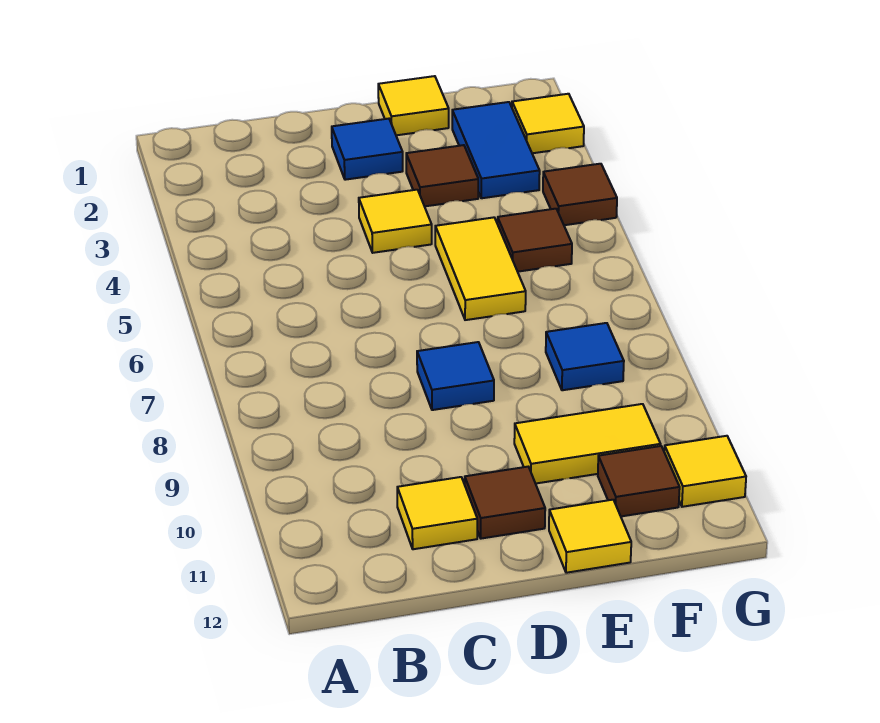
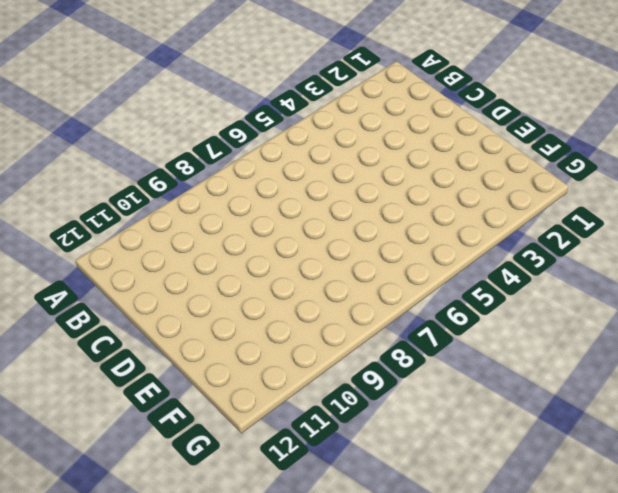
none -> yellow tile C11 level 1
none -> blue tile D2 level 1
none -> yellow tile D4 level 1

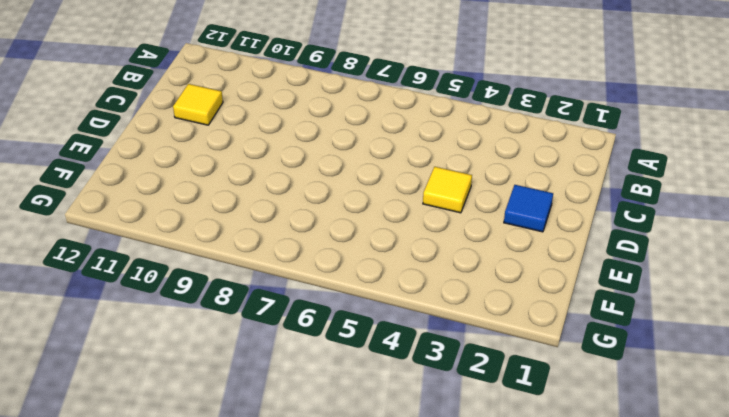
none -> blue tile D8 level 1
none -> brown tile D11 level 1
none -> yellow tile E1 level 1

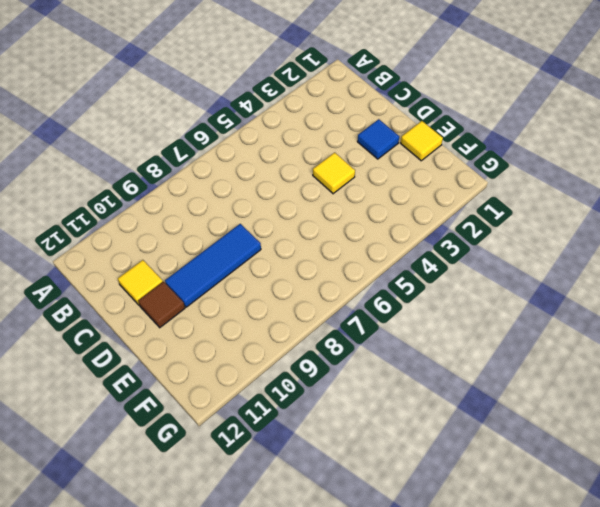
blue tile D8:D10 level 1 -> blue tile D8 level 1
none -> brown tile E3 level 1
none -> yellow tile E5:E6 level 1
none -> yellow tile E10:F10 level 1

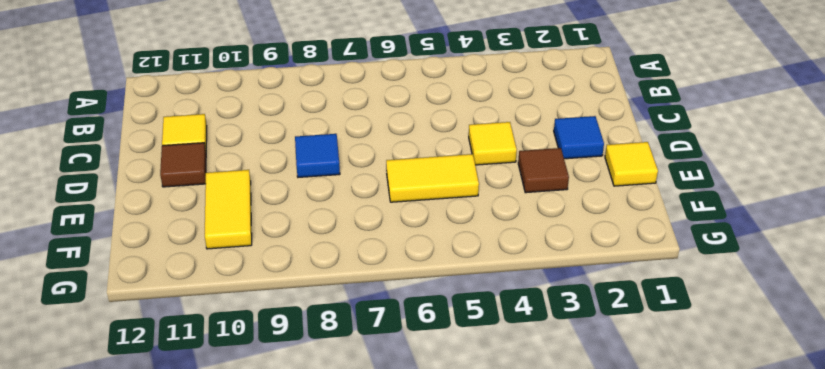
none -> yellow tile E12 level 1
none -> blue tile F2:F3 level 1
none -> brown tile F5 level 1

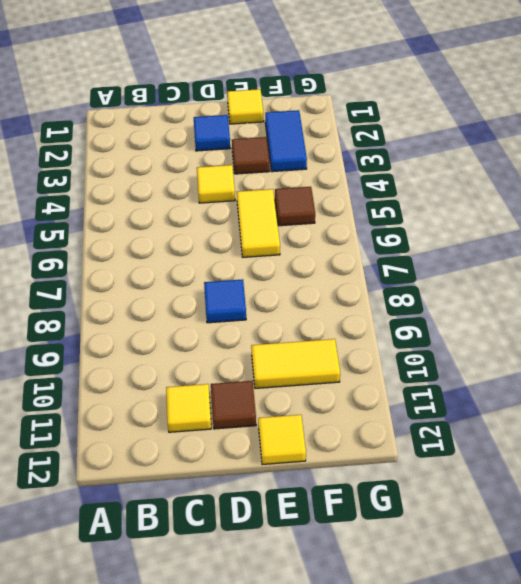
none -> blue tile F8 level 1
none -> brown tile F11 level 1
none -> yellow tile G2 level 1

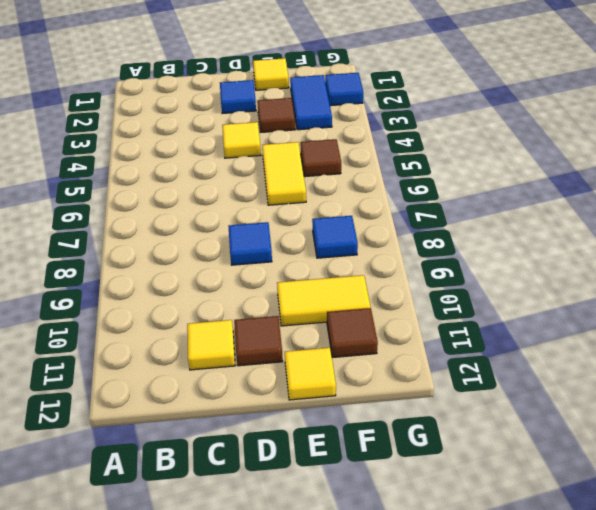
blue tile G2 level 1 -> yellow tile G2 level 1
none -> brown tile G4 level 1
none -> yellow tile G11 level 1

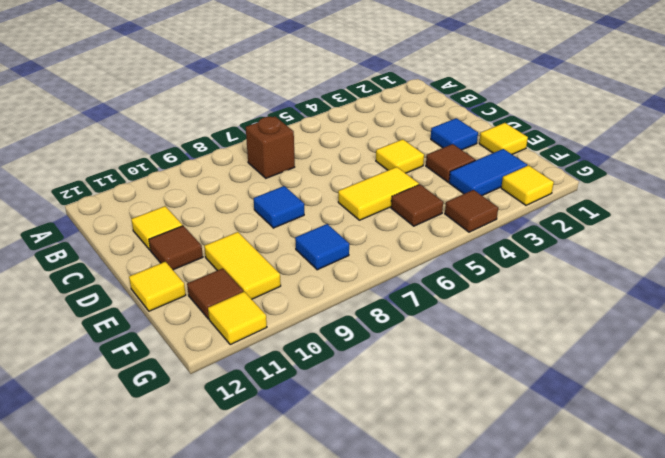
brown brick B7 level 1 -> none

